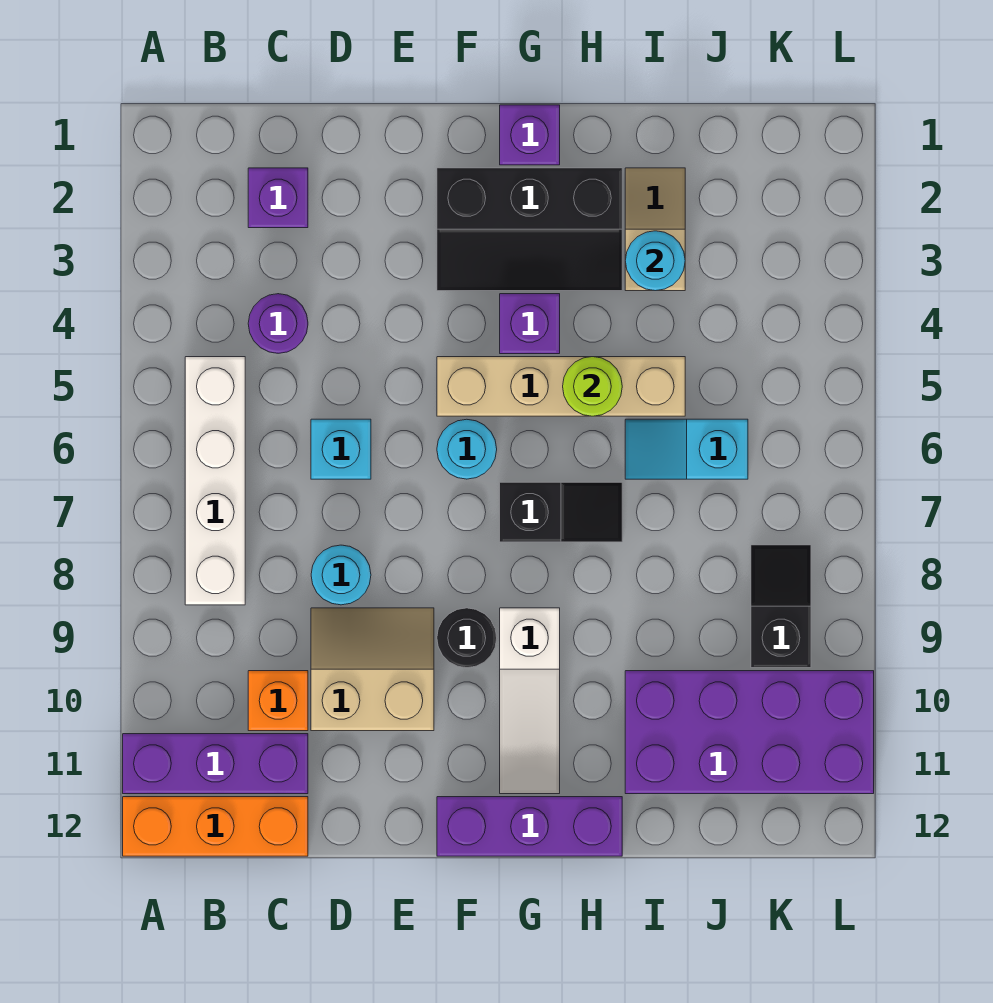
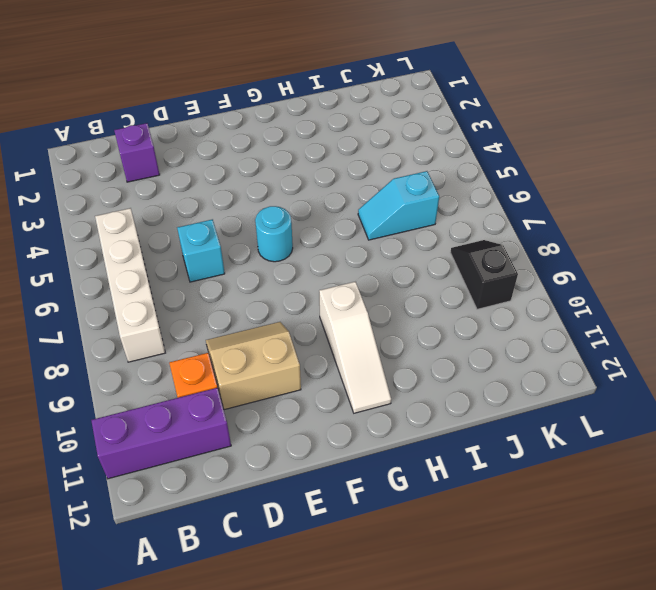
none -> orange brick A12:C12 level 1
none -> purple round brick C4 level 1
none -> cyan round brick D8 level 1

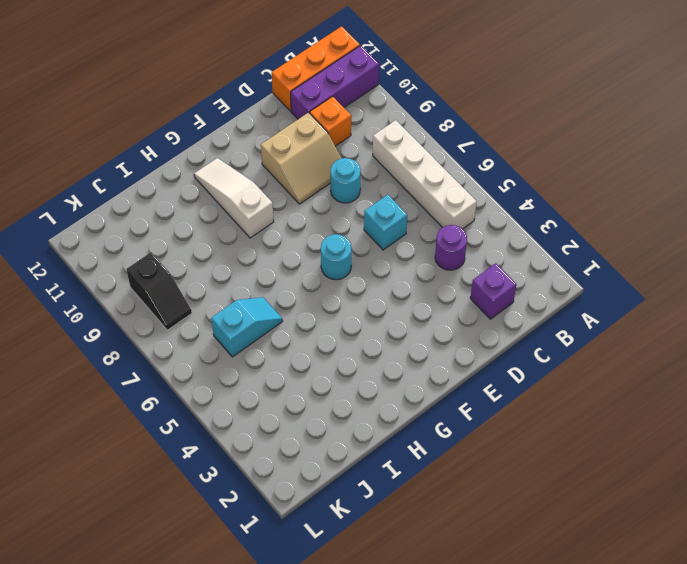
none -> black slope F2:H3 level 1 top 2
none -> tan brick F5:I5 level 1
none -> black round brick F9 level 1

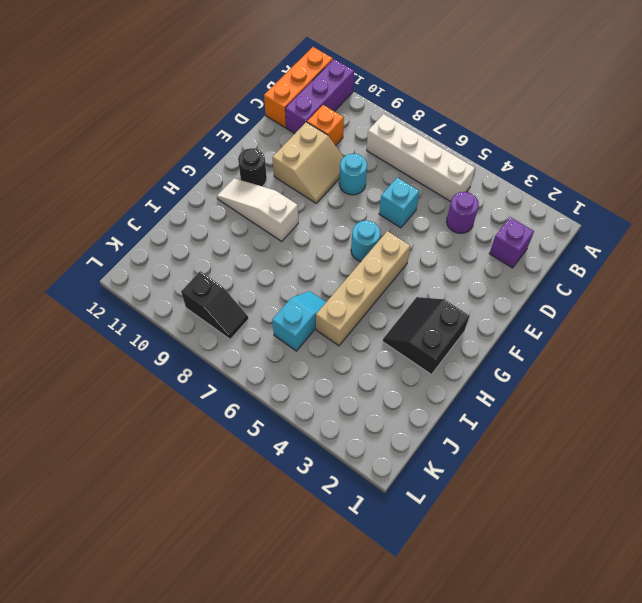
black round brick F11 level 1 -> black round brick F9 level 1
black slope G2:H3 level 1 top 2 -> black slope F2:H3 level 1 top 2
none -> purple brick F12:H12 level 1
none -> purple brick G1 level 1
none -> purple brick G4 level 1

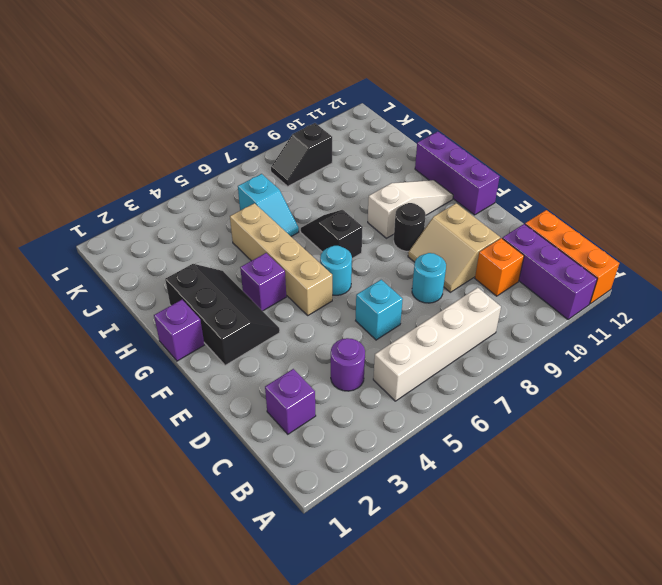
none -> tan slope I2:I3 level 1 top 3
none -> purple brick I10:L11 level 1
none -> lime round brick H5 level 2

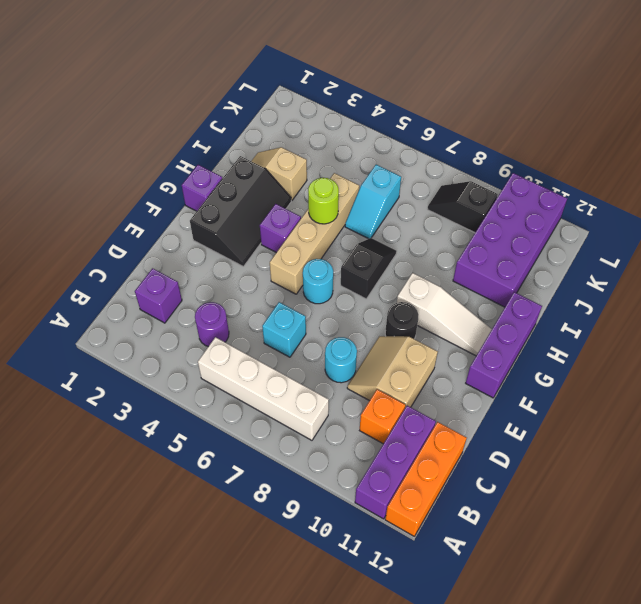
none -> cyan round brick I3 level 2

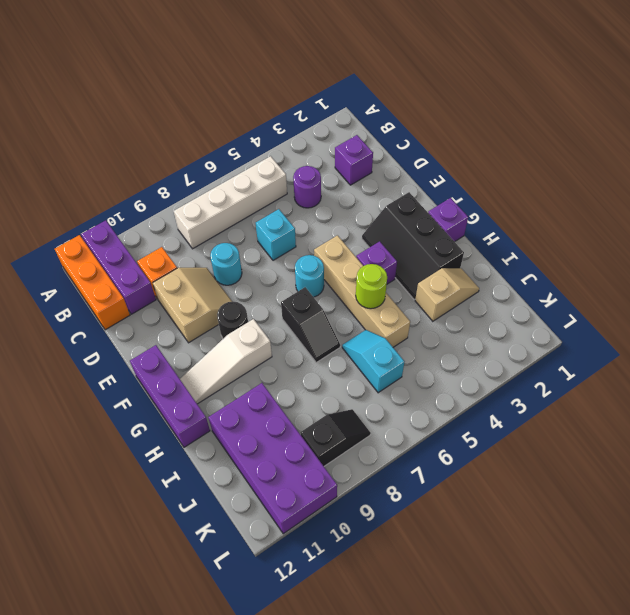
none -> cyan round brick I3 level 2

